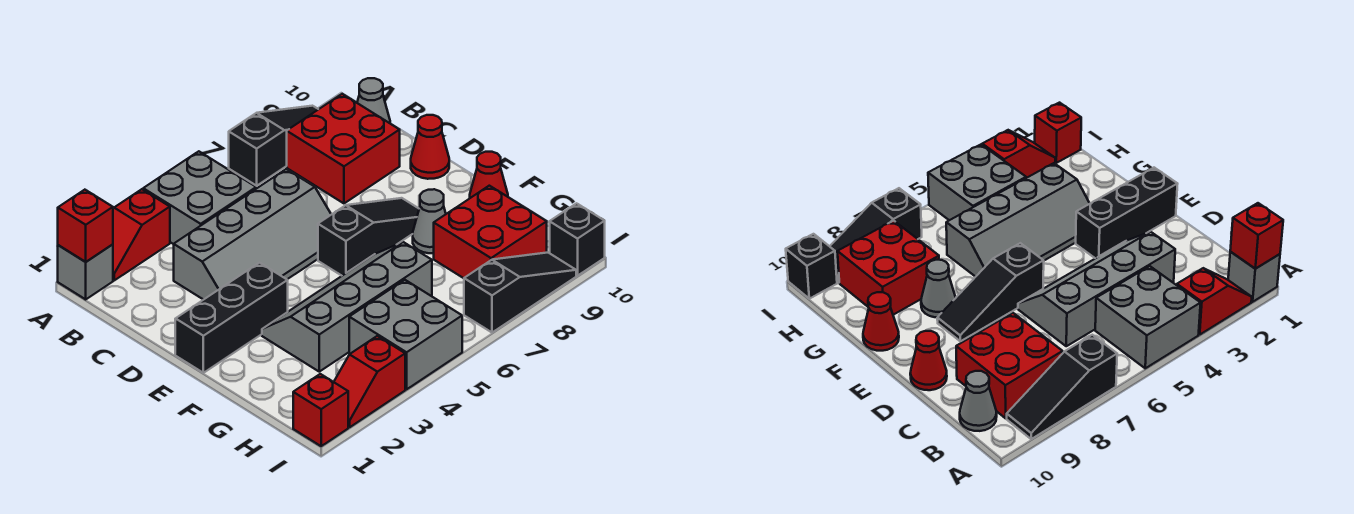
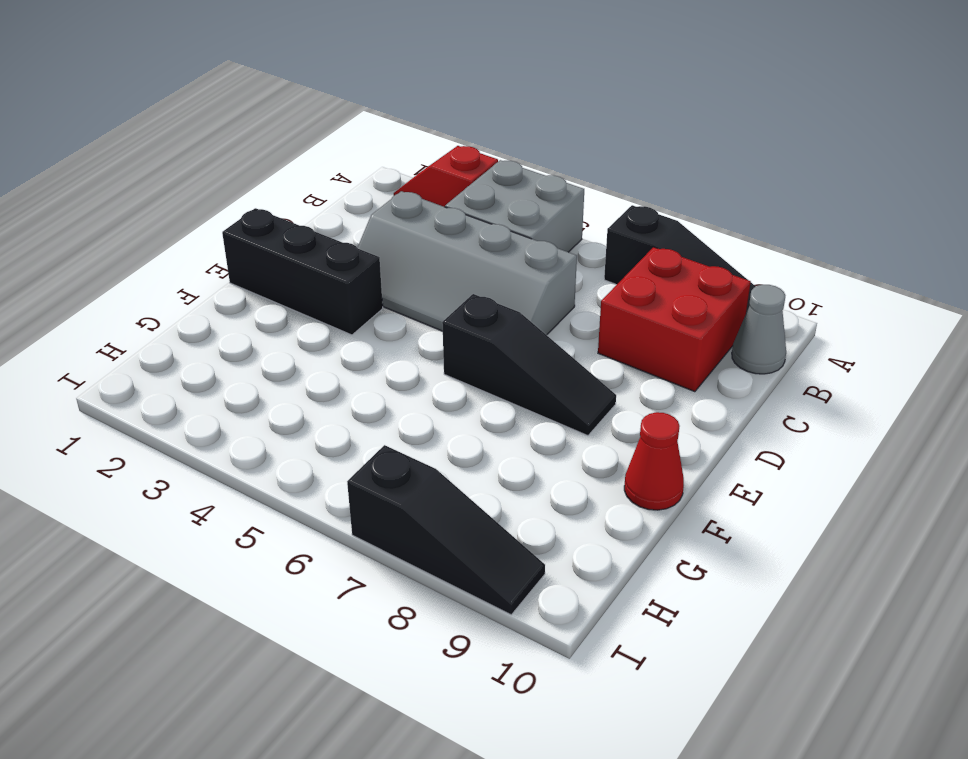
none -> grey brick A1 level 1
none -> red cone D10 level 1
none -> grey slope F3:G6 level 1 top G

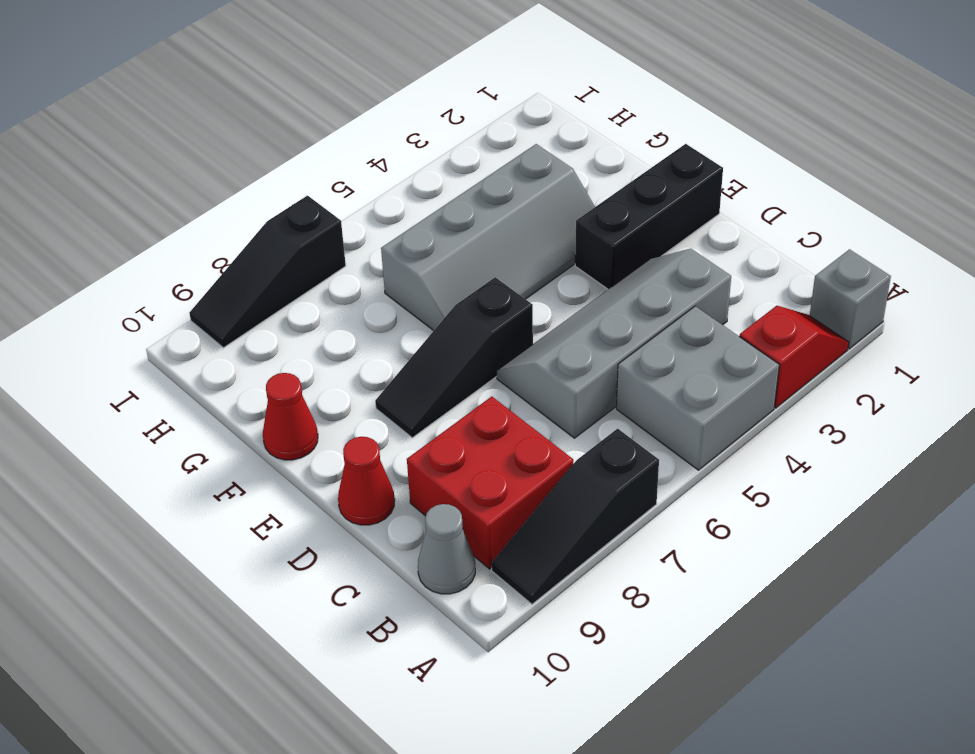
none -> grey cone F8 level 1
none -> red brick G8:H9 level 1
none -> grey brick H4:I5 level 1

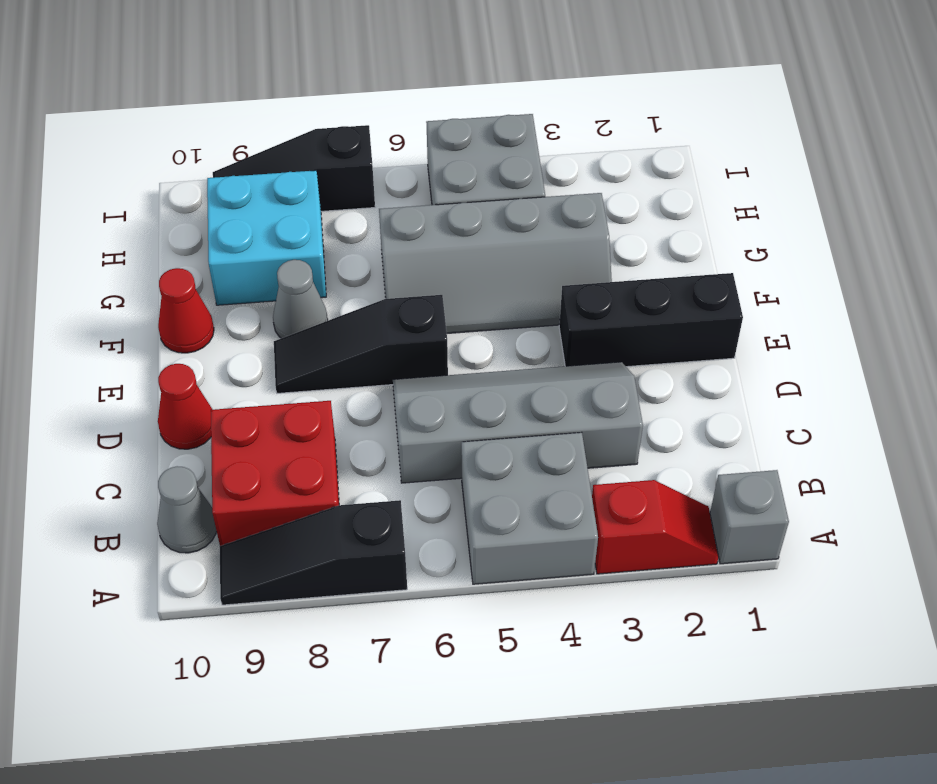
cyan brick G8:H9 level 1 -> red brick G8:H9 level 1
none -> red brick I1 level 1
none -> red slope I2:I3 level 1 top 3
none -> black brick I10 level 1

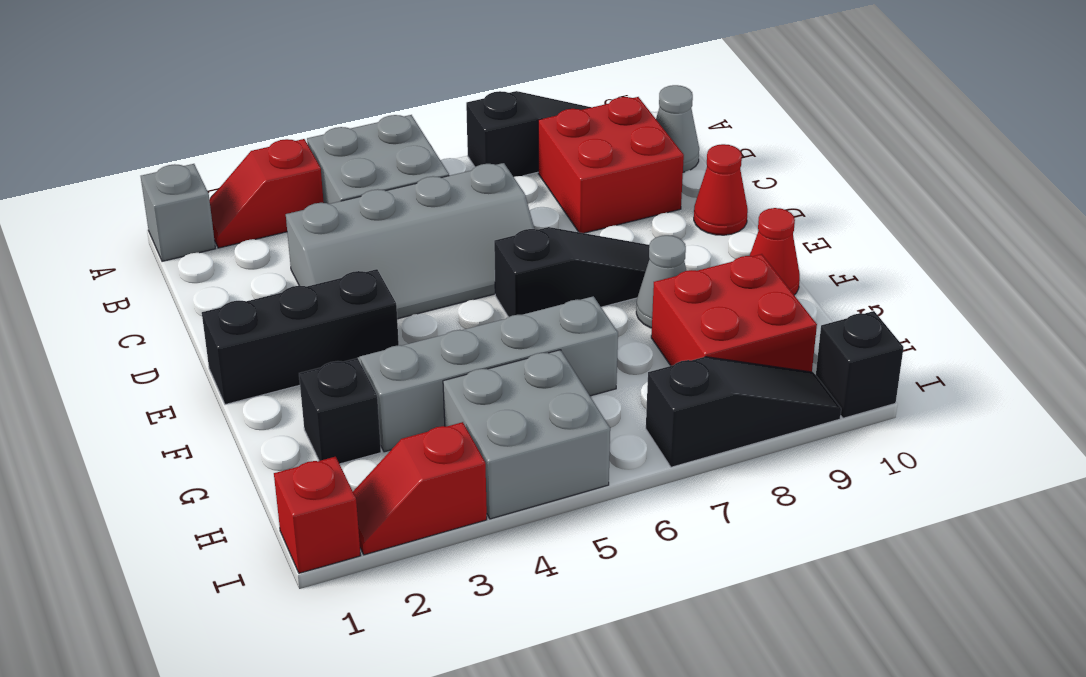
black brick G2 level 1 -> none
none -> red brick A1 level 2

